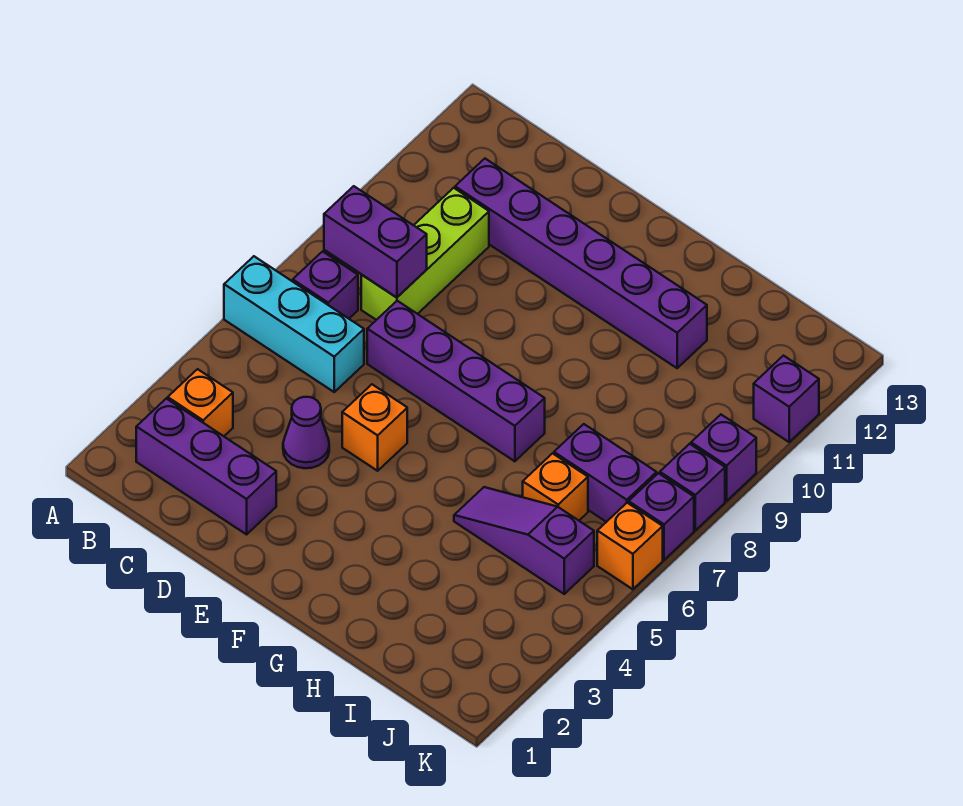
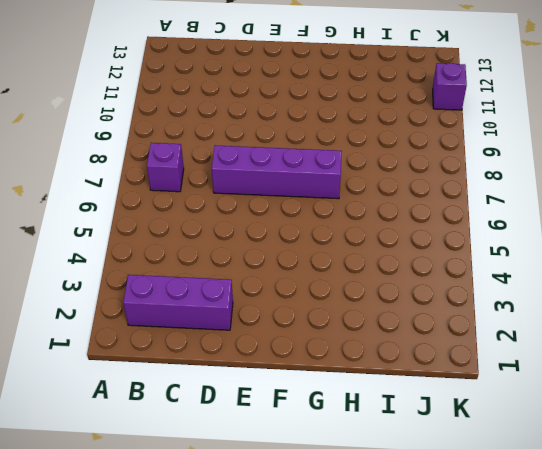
none -> cyan brick A6:C6 level 1
none -> orange brick B3 level 1
none -> lime brick C8:C10 level 1

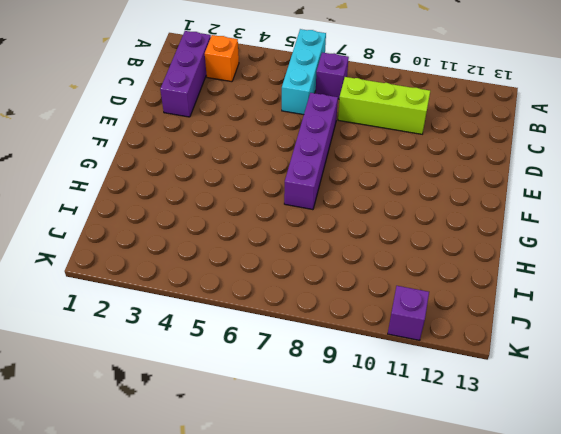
none -> purple brick C11:H11 level 1
none -> purple cone D4 level 1
none -> orange brick E5 level 1

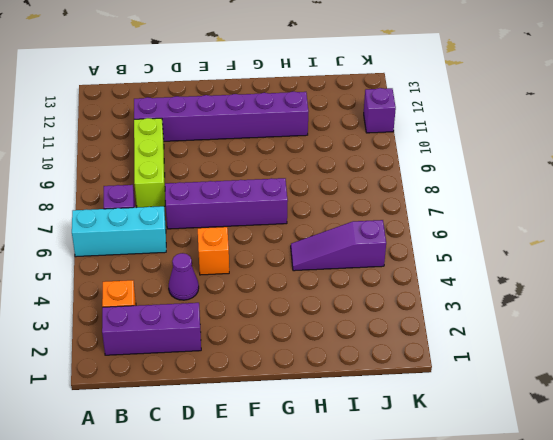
none -> orange brick I6 level 1
none -> purple brick I7:J7 level 1
none -> orange brick K6 level 1

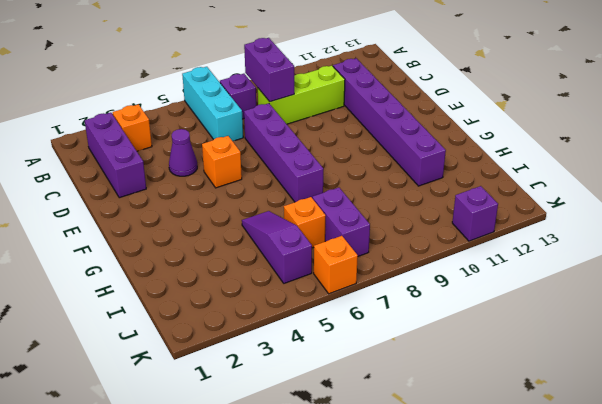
none -> purple brick K7 level 1
none -> purple brick K8 level 1
none -> purple brick K9 level 1

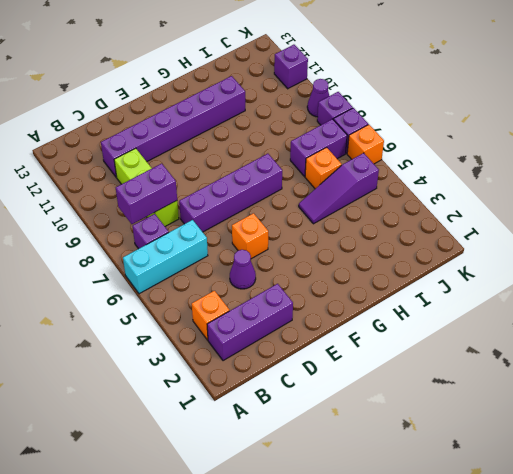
purple cone K9 level 1 -> purple brick K9 level 1

